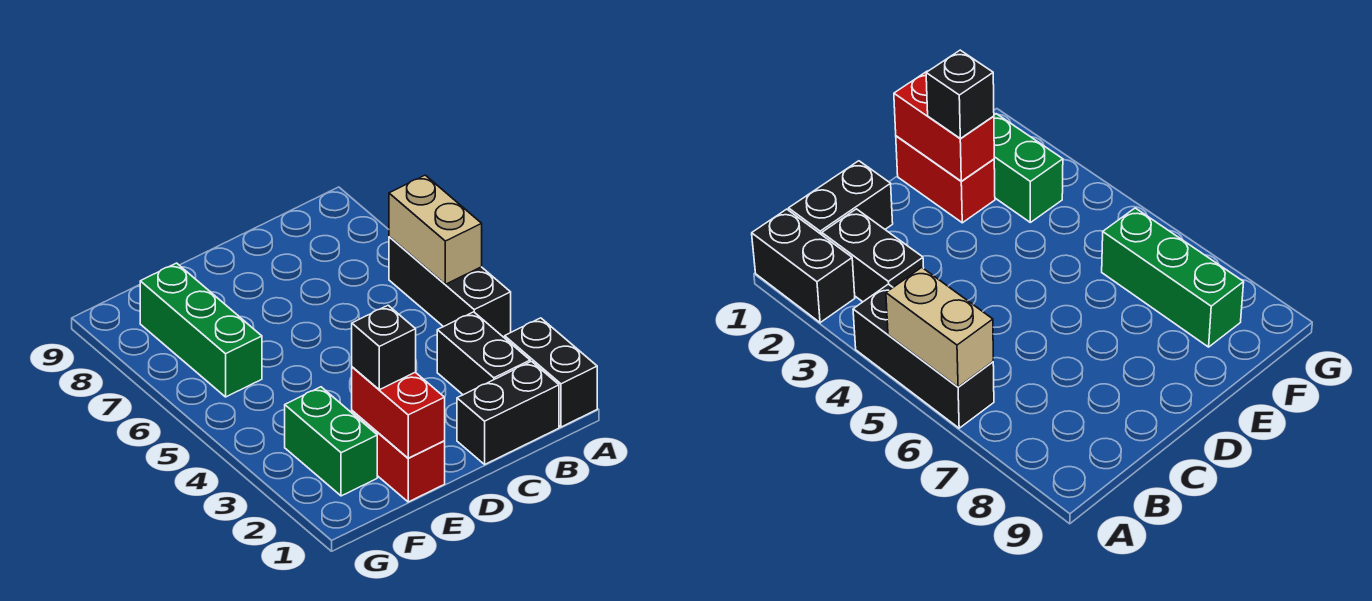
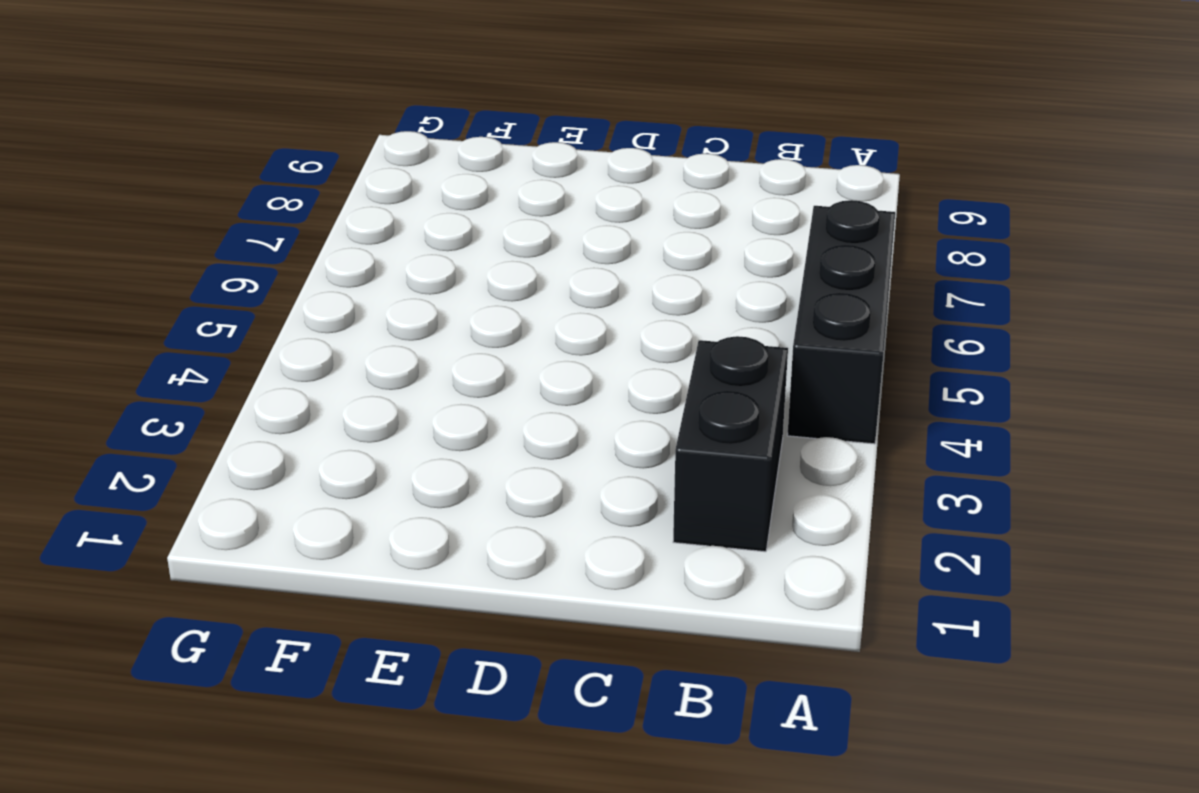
none -> black brick A1:A2 level 1
none -> black brick B1:C1 level 1

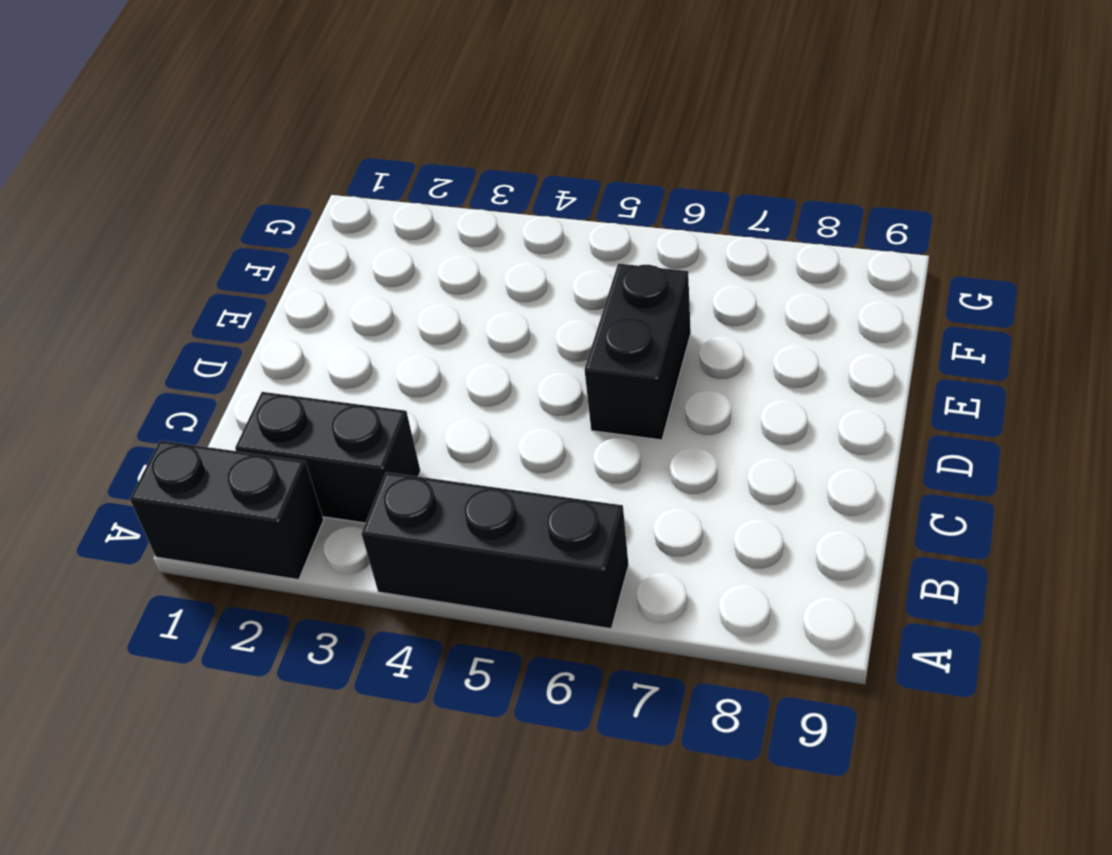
black brick D6:E6 level 1 -> black brick B1:C1 level 1
none -> red brick E1:E2 level 1
none -> green brick F2:F3 level 1

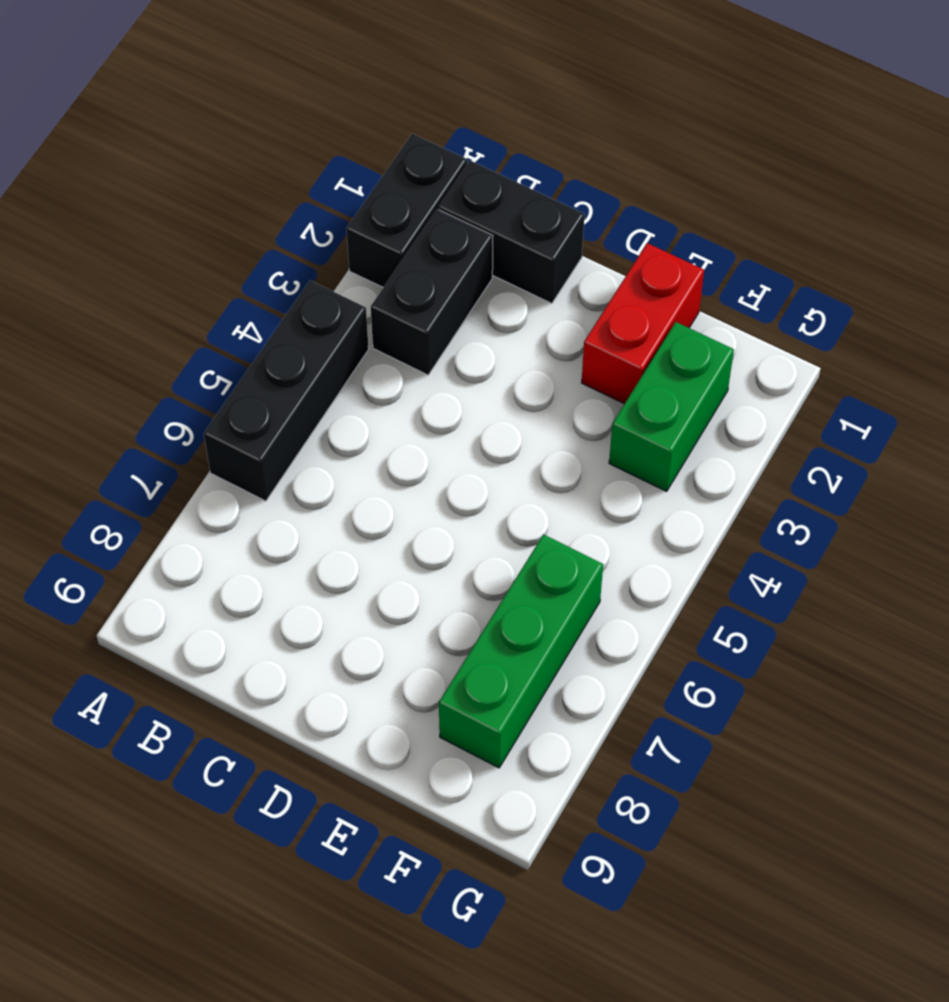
none -> tan brick A5:A6 level 2
none -> red brick E1:E2 level 2

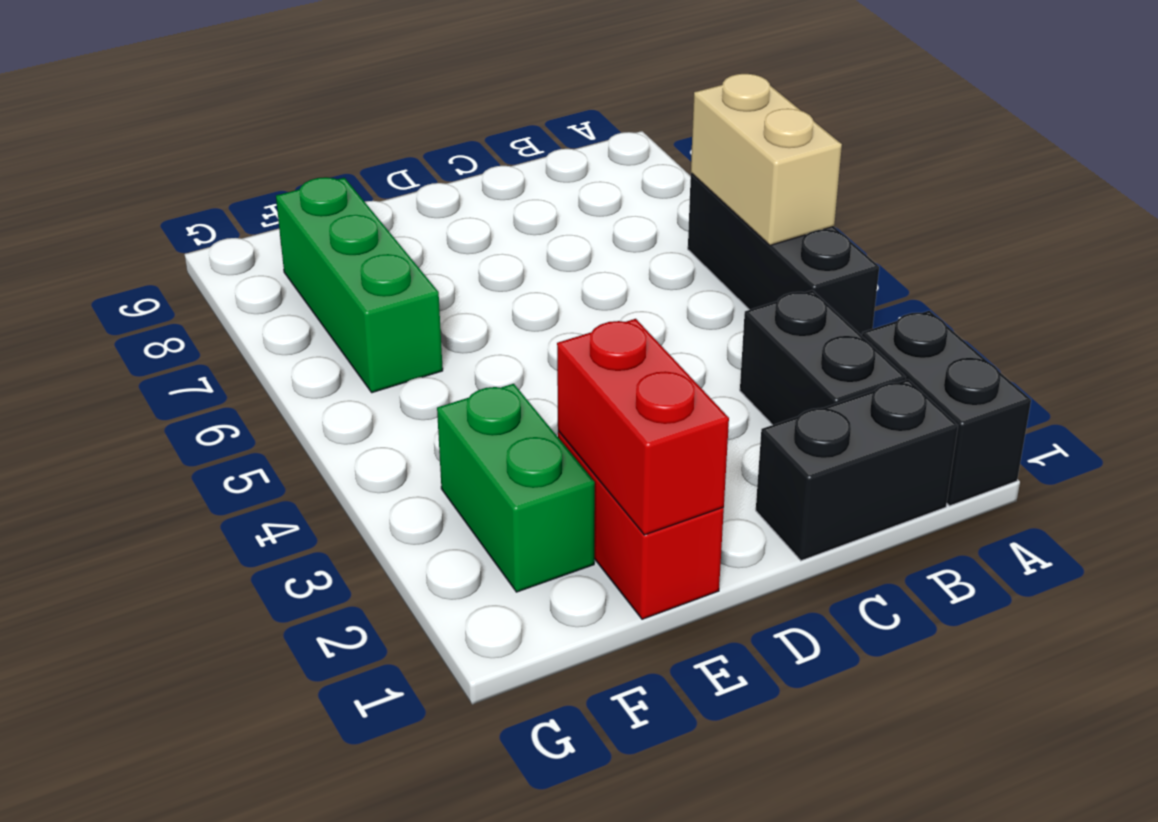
none -> black brick E2 level 3

